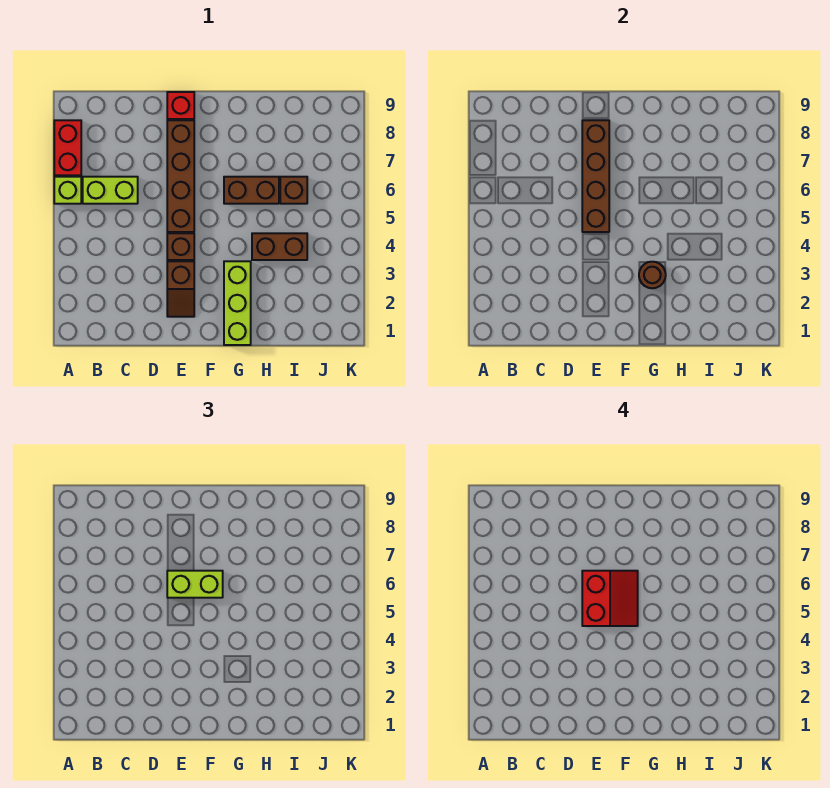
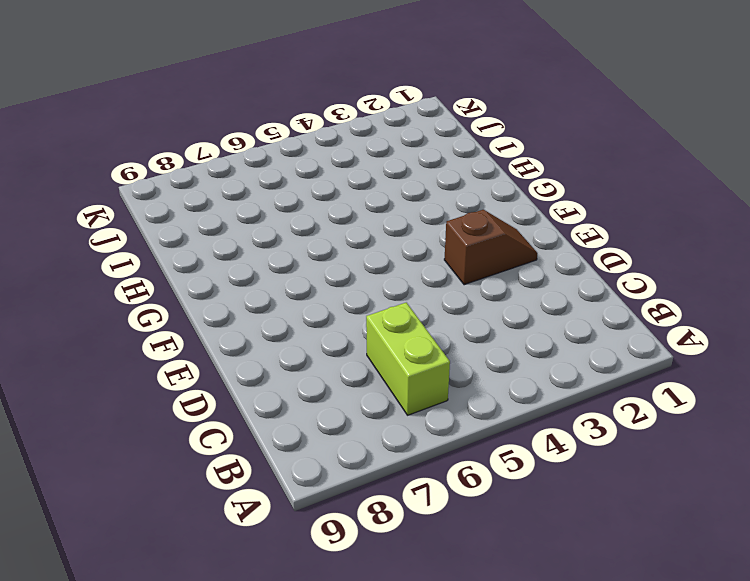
none -> lime brick A6 level 1
none -> red brick A7:A8 level 1
none -> brown brick E4 level 1

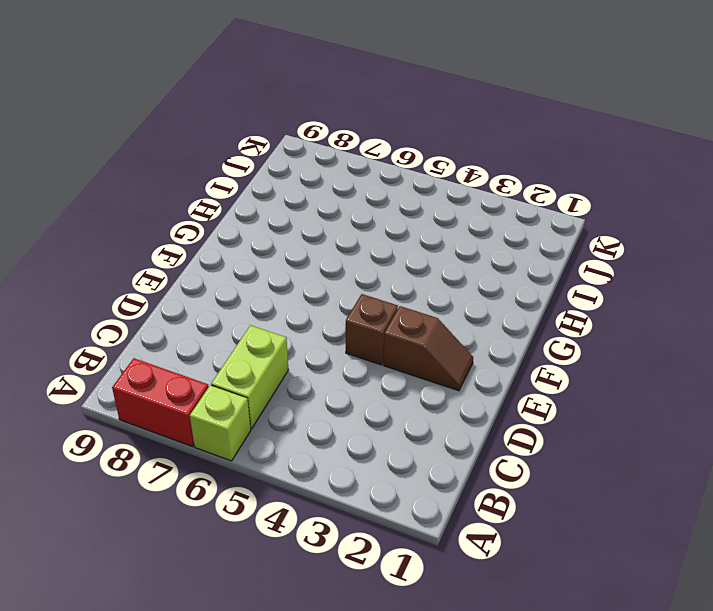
none -> brown brick E5:E8 level 1
none -> red brick E9 level 1
none -> lime brick G1:G3 level 1

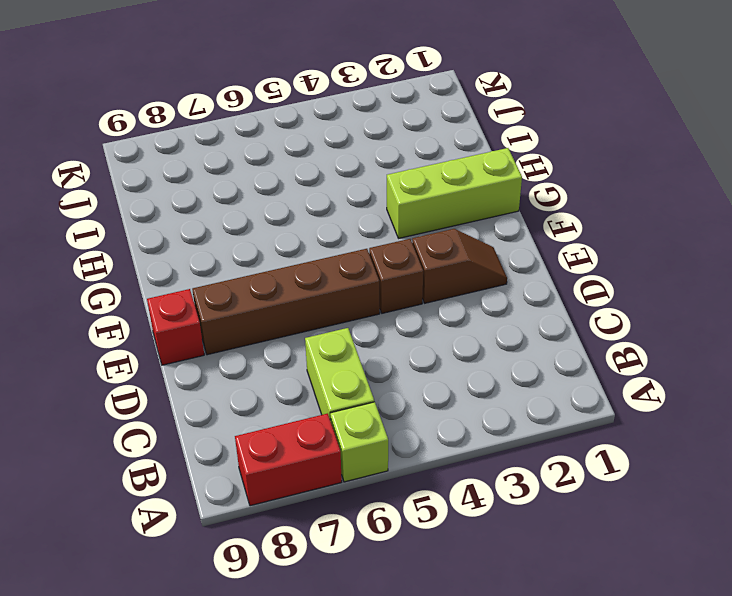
none -> brown brick G6:H6 level 1
none -> brown brick H4:I4 level 1
none -> brown brick I6 level 1

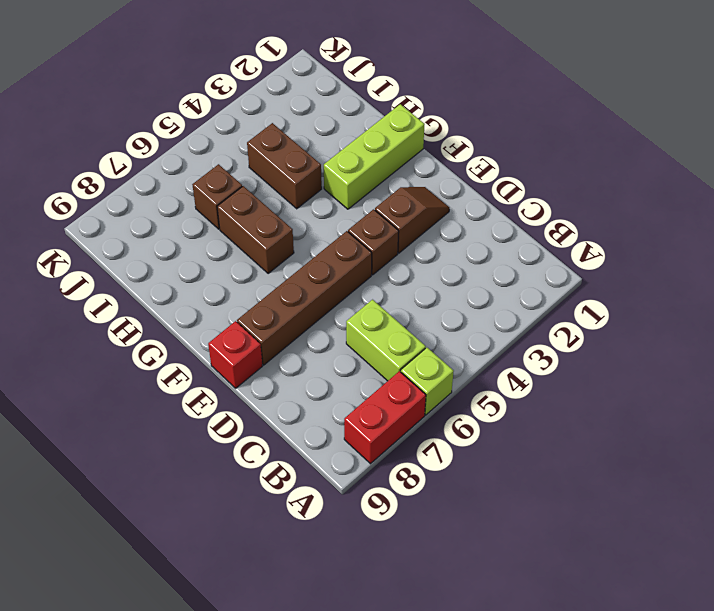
none -> brown brick E5:E8 level 2
none -> brown round brick G3 level 2
none -> lime brick E6:F6 level 3

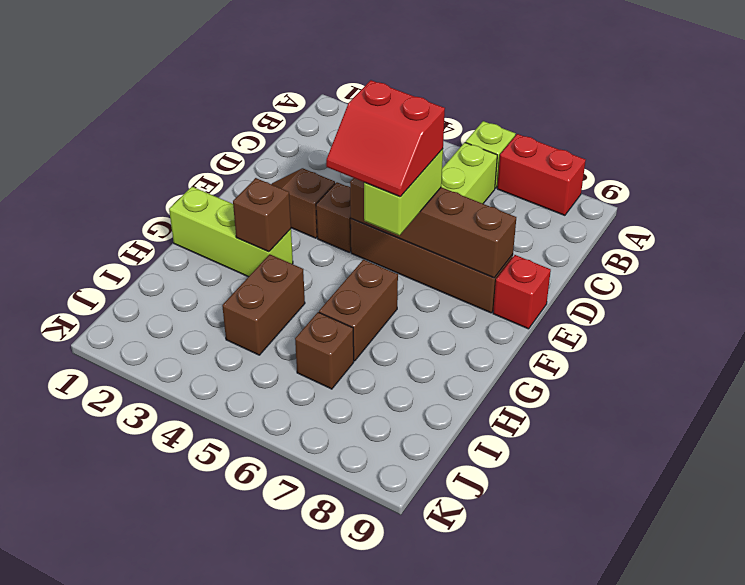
brown brick G3 level 2 -> brown round brick G3 level 2

